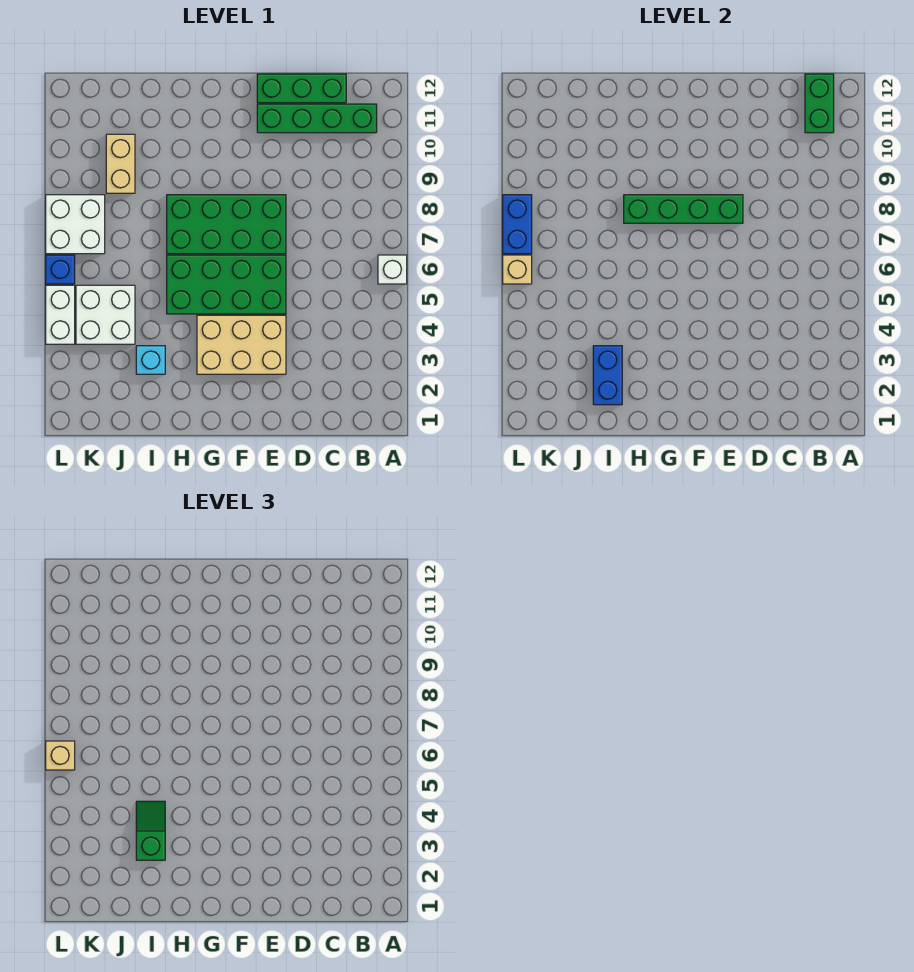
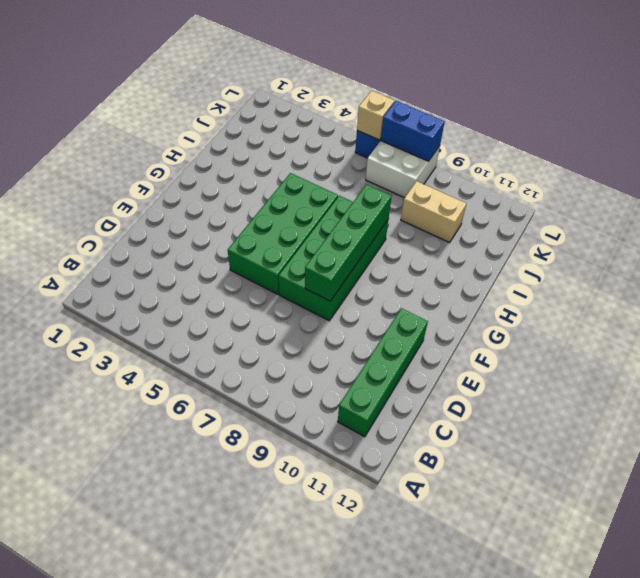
none -> white brick A6 level 1
none -> green brick C12:E12 level 1
none -> tan brick E3:G4 level 1

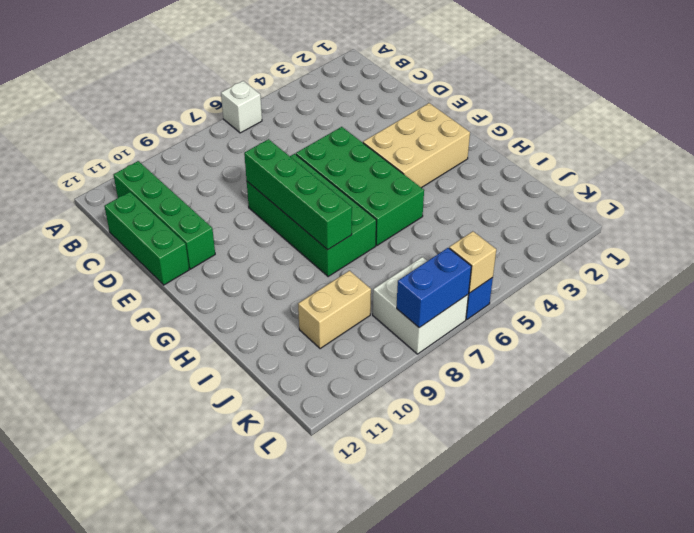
tan brick F2:G4 level 1 -> tan brick E3:G4 level 1
none -> cyan brick I3 level 1
none -> white brick J4:K5 level 1
none -> white brick L4:L5 level 1

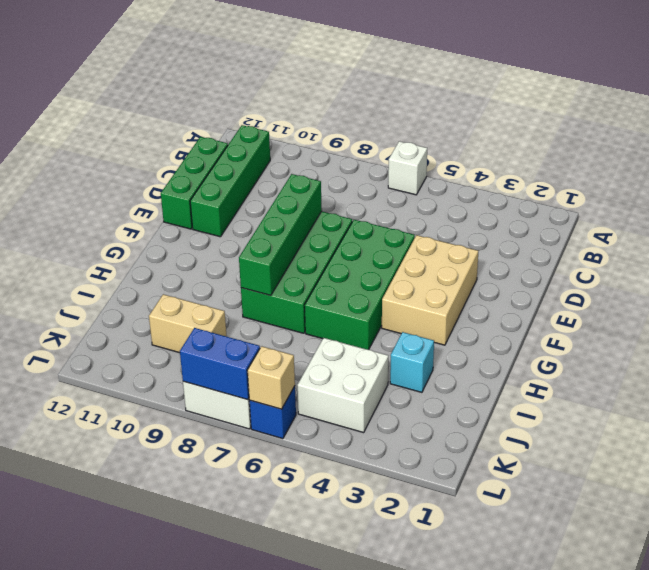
none -> white brick L4:L5 level 1
none -> green brick B11:B12 level 2
none -> blue brick I2:I3 level 2

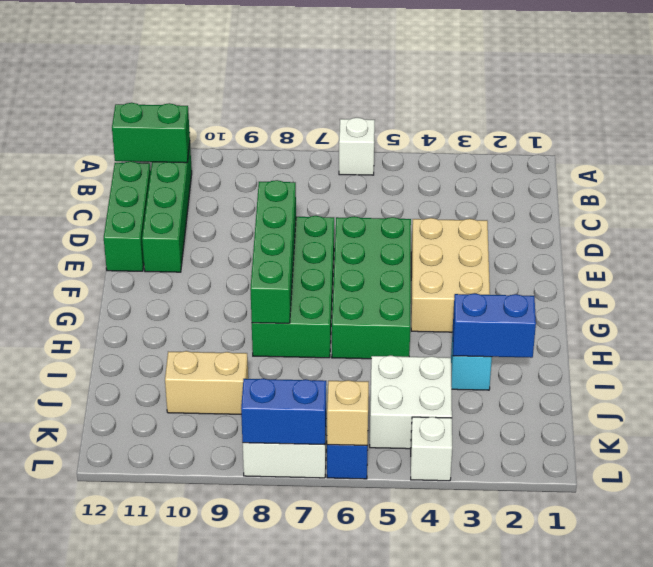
white brick L4 level 1 -> white brick L4:L5 level 1
none -> green slope I3:I4 level 3 top 3
none -> tan brick L6 level 3

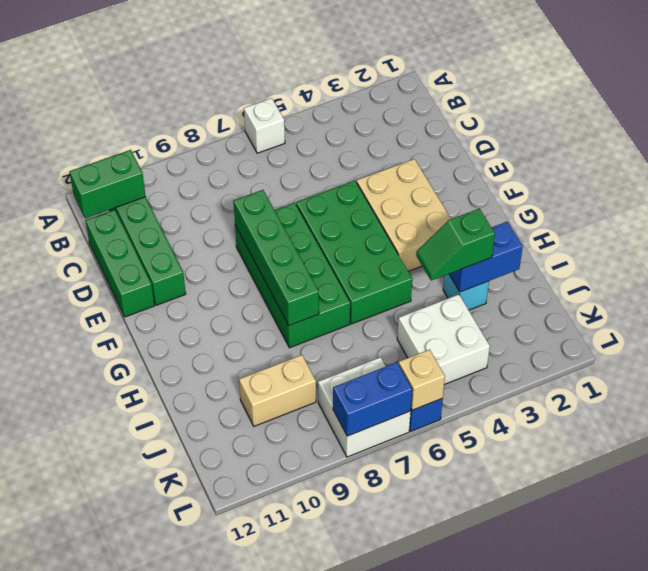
none -> white brick L4:L5 level 1
none -> tan brick L6 level 3

